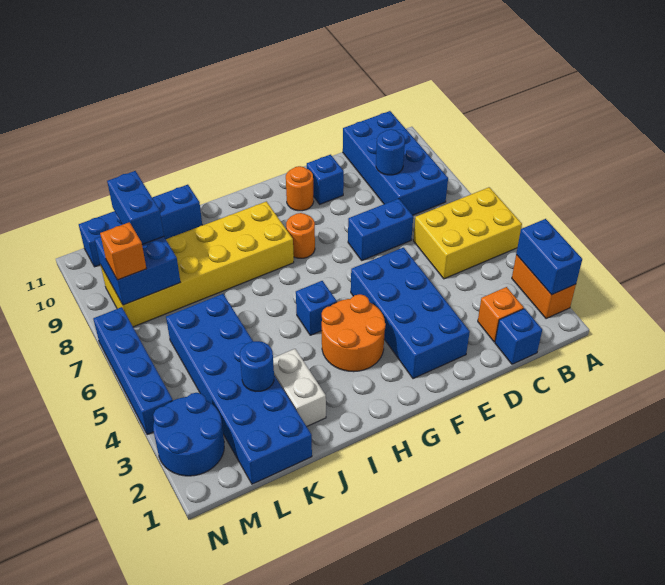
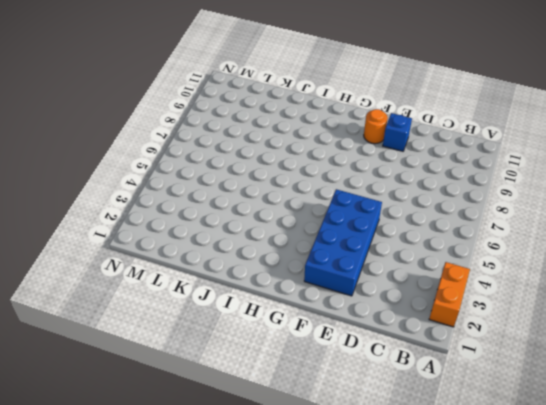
none -> yellow brick A5:C6 level 1
none -> blue brick B8:C11 level 1
none -> blue brick C1 level 1

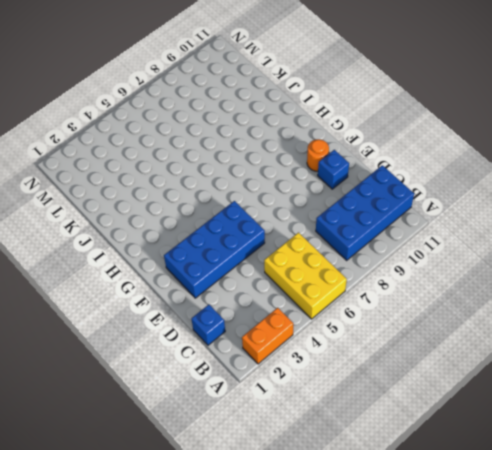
none -> orange brick C2 level 1
none -> blue brick D7:E7 level 1
none -> orange round brick G3:H4 level 1

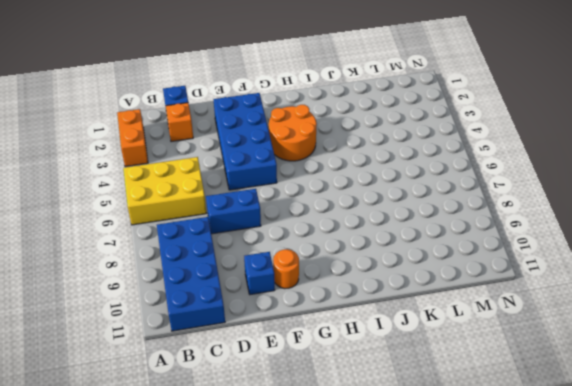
none -> orange round brick G8 level 1
none -> blue brick H5 level 1
none -> yellow brick H8:M9 level 1

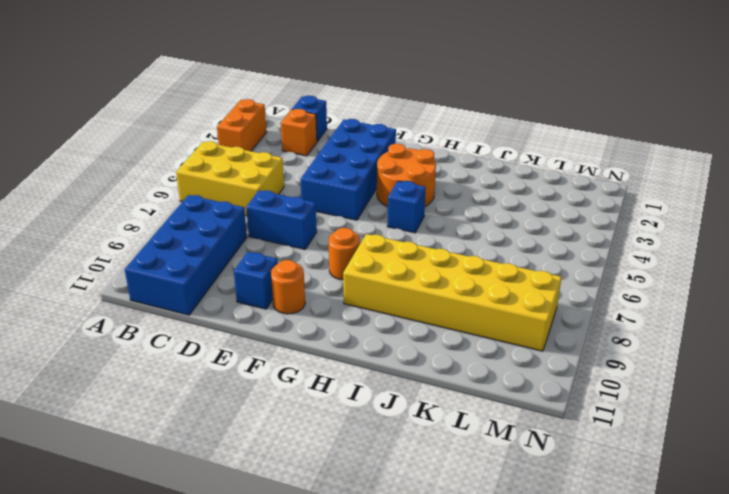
none -> white brick J2:J3 level 1
none -> blue brick J11:M11 level 1
none -> blue brick K1:L6 level 1

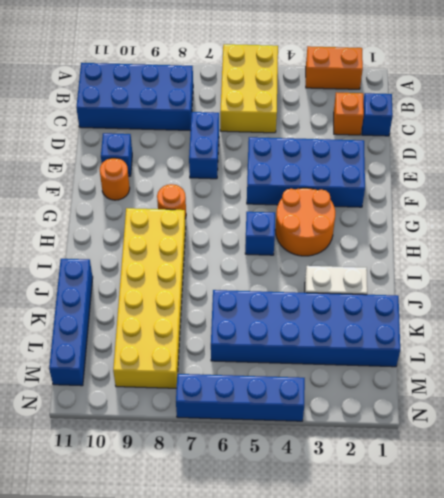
none -> blue round brick M2:N3 level 1
none -> blue brick A2:A3 level 2
none -> blue round brick C9 level 2

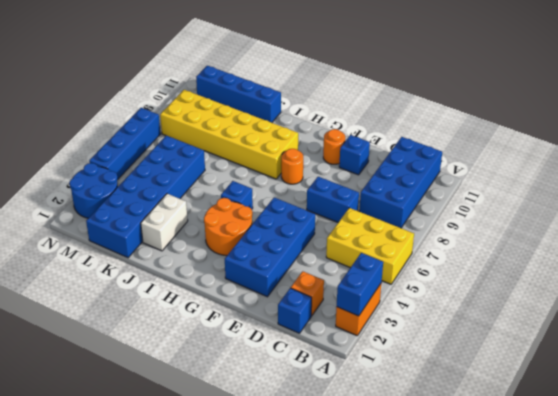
none -> blue round brick C9 level 2
none -> blue round brick K3 level 2
none -> blue brick L8:M9 level 2

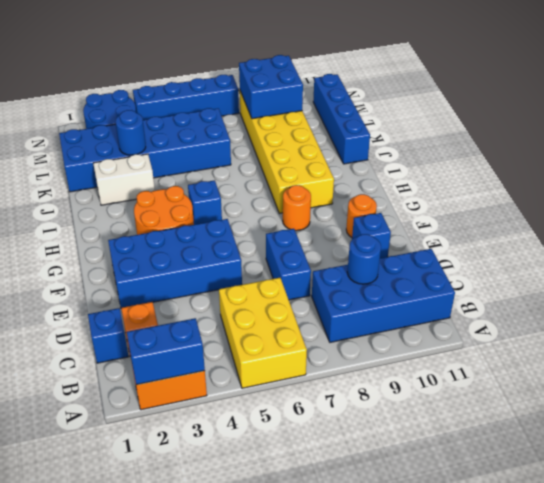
none -> blue brick L9:L10 level 3
none -> orange brick M8 level 3

